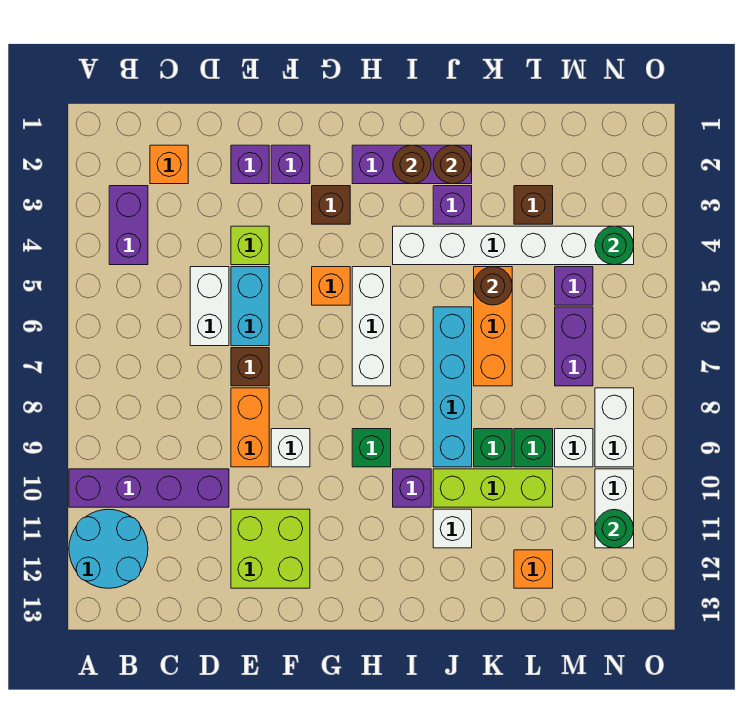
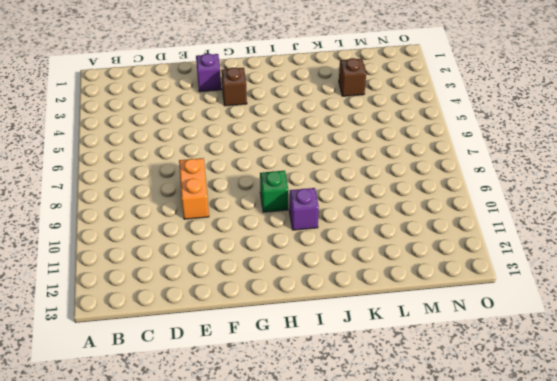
none -> purple brick A10:D10 level 1
none -> cyan round brick A11:B12 level 1
none -> purple brick B3:B4 level 1
none -> orange brick C2 level 1

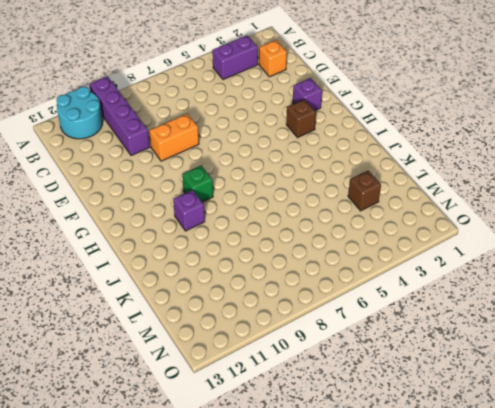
none -> white brick D5:D6 level 1
none -> purple brick E2 level 1
none -> lime brick E4 level 1
none -> cyan brick E5:E6 level 1

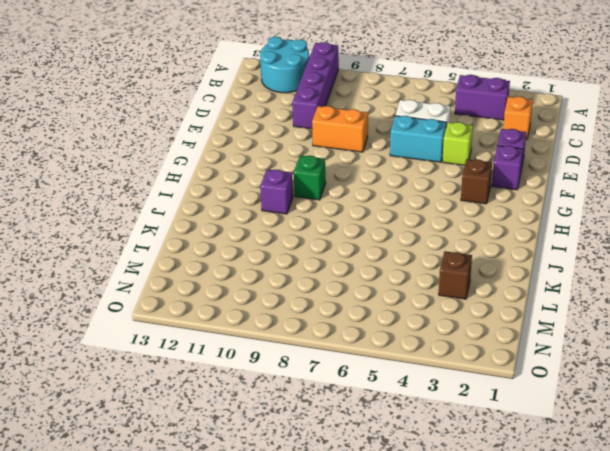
none -> brown brick E7 level 1
none -> lime brick E11:F12 level 1
none -> white brick F9 level 1
none -> orange brick G5 level 1

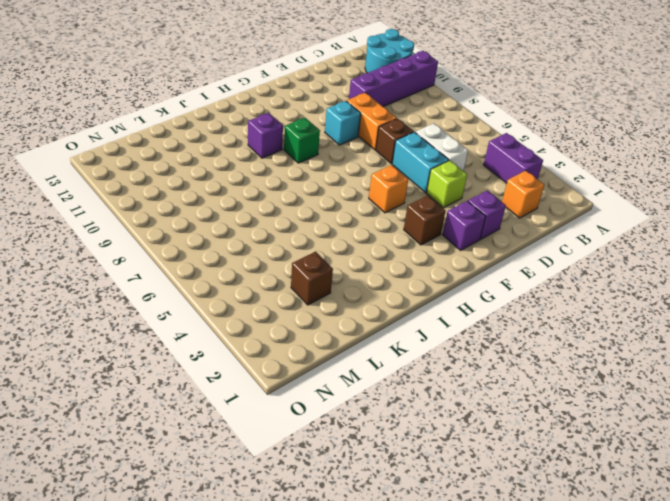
cyan brick F9 level 1 -> white brick F9 level 1
none -> lime brick E11:F12 level 1
none -> purple brick H2:J2 level 1
none -> white brick H5:H7 level 1
none -> white brick I4:N4 level 1

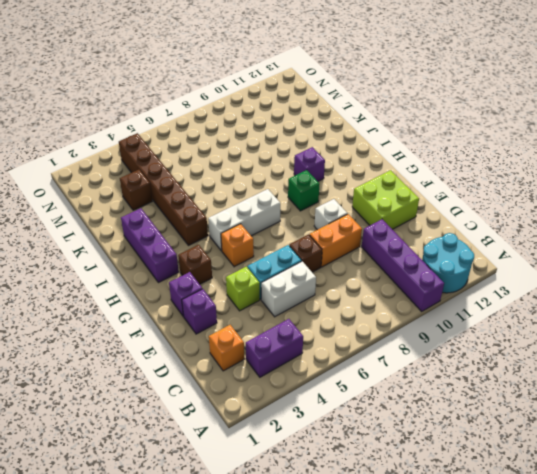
brown brick I4:N4 level 1 -> white brick I4:N4 level 1
none -> purple brick J3 level 1
none -> cyan brick J6:J9 level 1
none -> lime brick J10:L10 level 1
none -> white brick J11 level 1

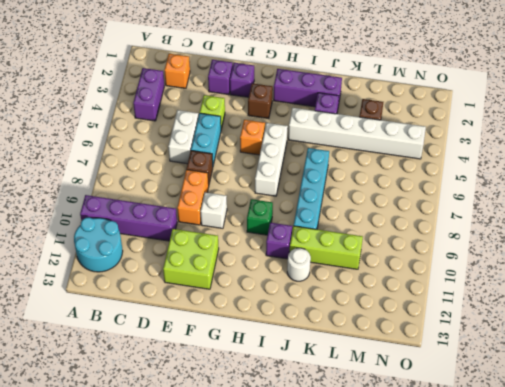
white round brick J11 level 1 -> white brick J11 level 1
none -> orange brick K5:K7 level 1
none -> green brick K9 level 1
none -> green brick L9 level 1
none -> orange brick L12 level 1

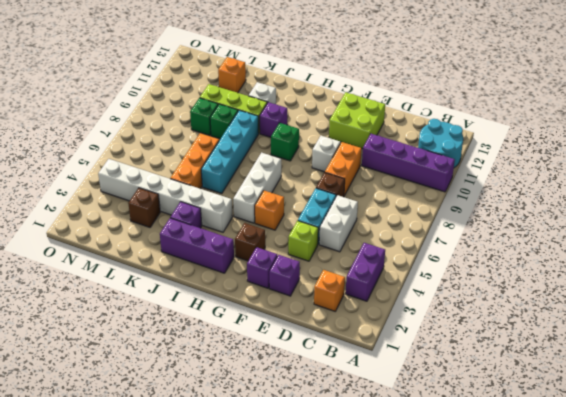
none -> purple brick M5 level 1
none -> purple brick M6:M7 level 1
none -> white brick M9 level 1
none -> white brick N8:N9 level 1

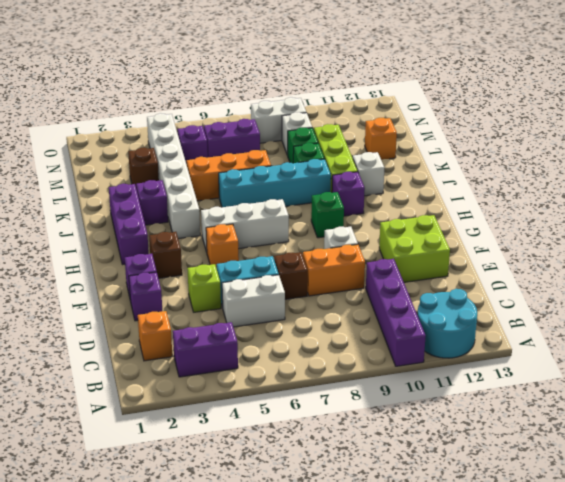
none -> white brick N10:N11 level 1
none -> brown round brick I2 level 2
none -> brown round brick J2 level 2
none -> brown round brick K5 level 2

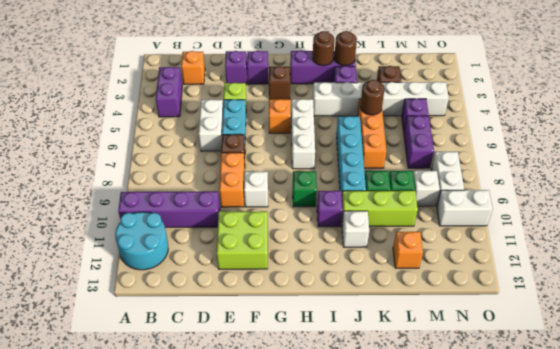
white brick N10:O10 level 1 -> white brick N10:N11 level 1
none -> green round brick N4 level 2
none -> green round brick N11 level 2

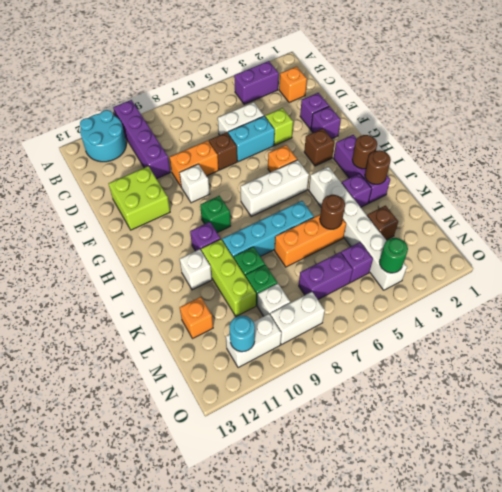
cyan round brick N11 level 2 -> green round brick N11 level 2

